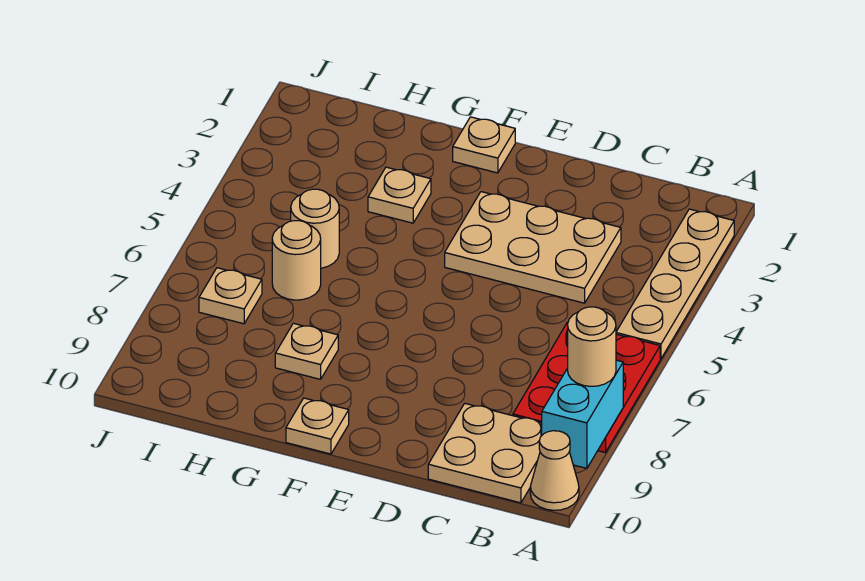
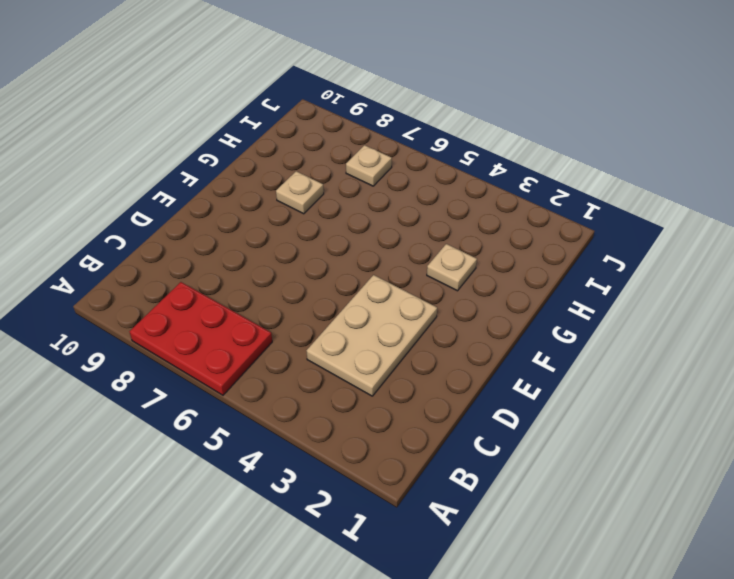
none -> tan plate A2:A5 level 1
none -> tan cone A10 level 1
none -> tan plate B9:C10 level 1

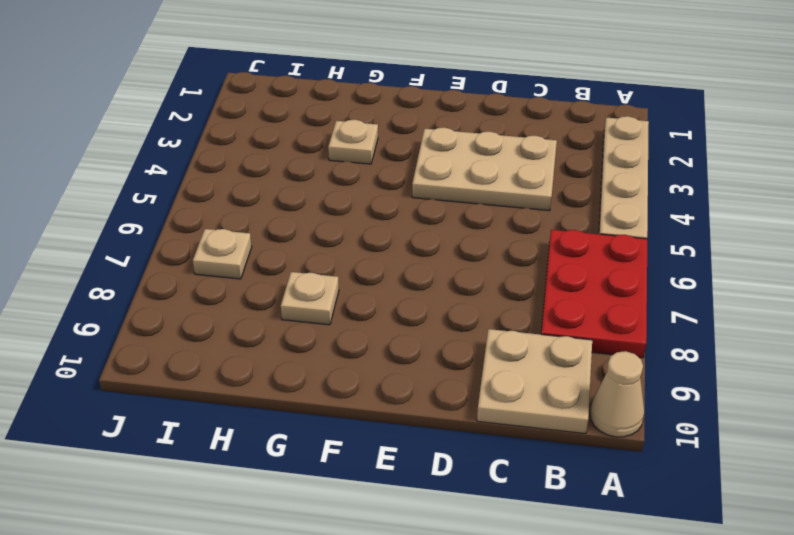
none -> tan plate F1 level 1
none -> tan plate F10 level 1
none -> tan round brick H5 level 1

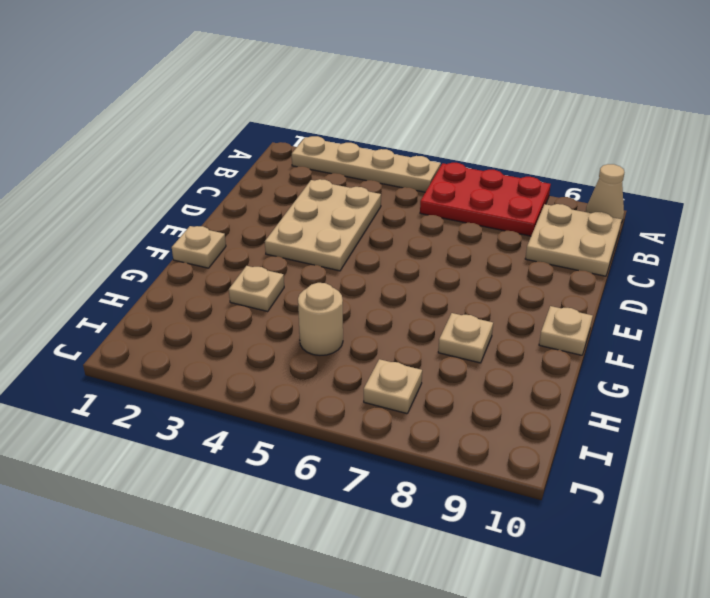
none -> tan round brick H6 level 1
none -> cyan brick A8:A9 level 2
none -> tan round brick A8 level 3

